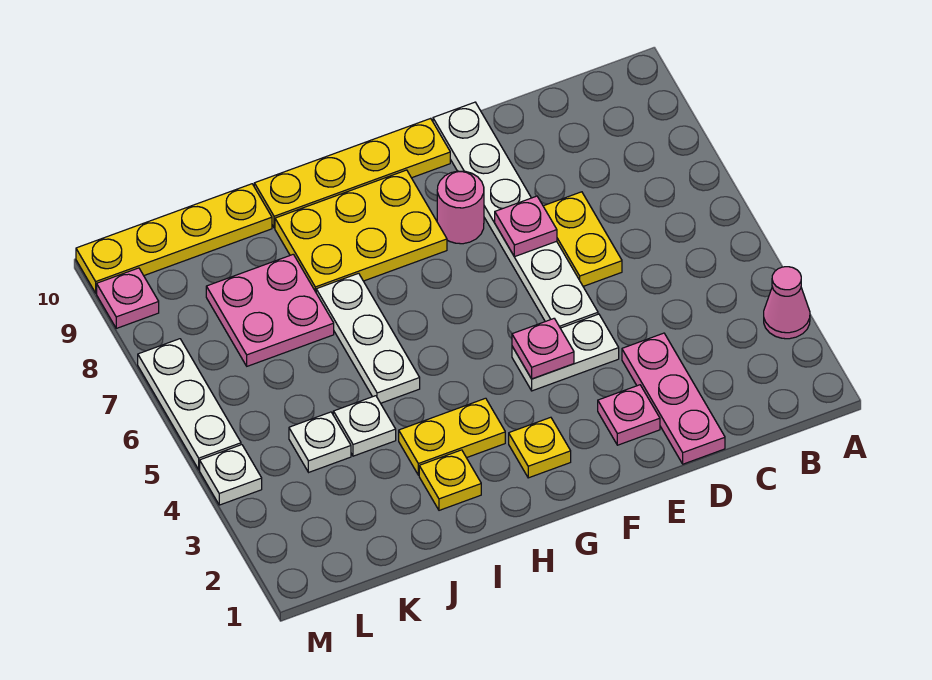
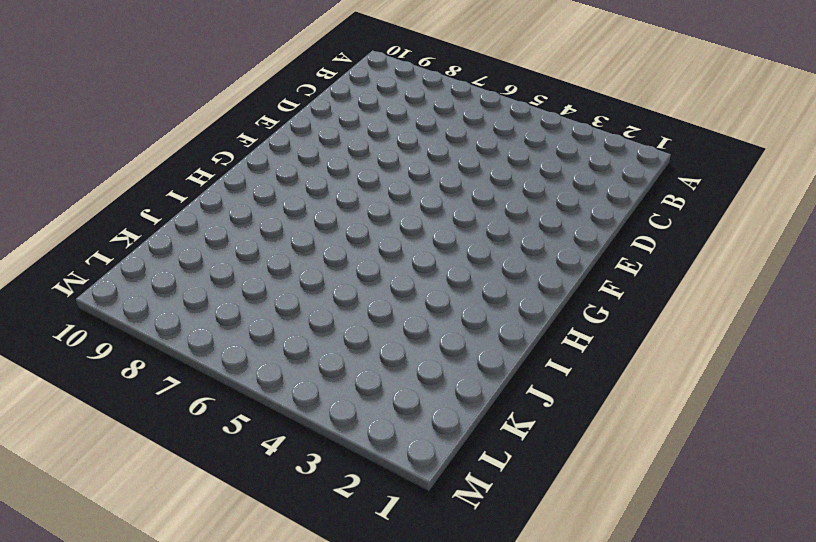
none -> pink cone A3 level 1
none -> pink plate D1:D3 level 1
none -> yellow plate D6:D7 level 1

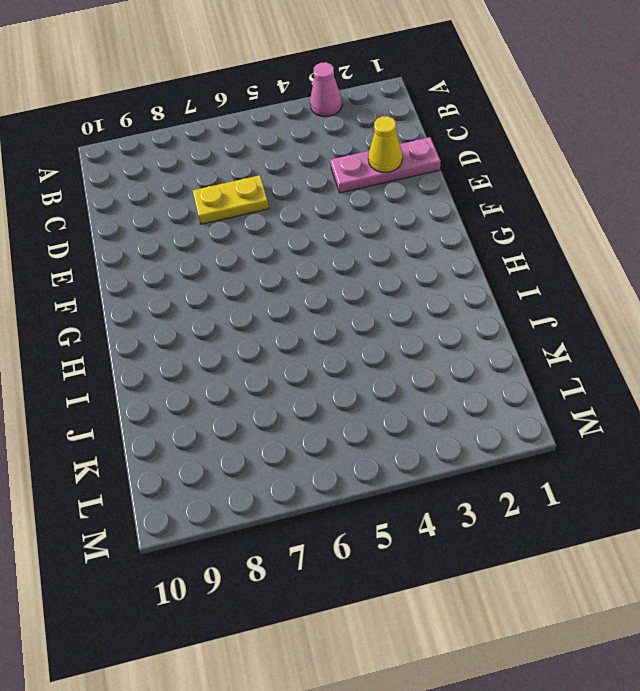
yellow cone D2 level 2 -> none
none -> pink plate E2 level 1
none -> white plate E4:F4 level 1
none -> white plate E5:E10 level 1

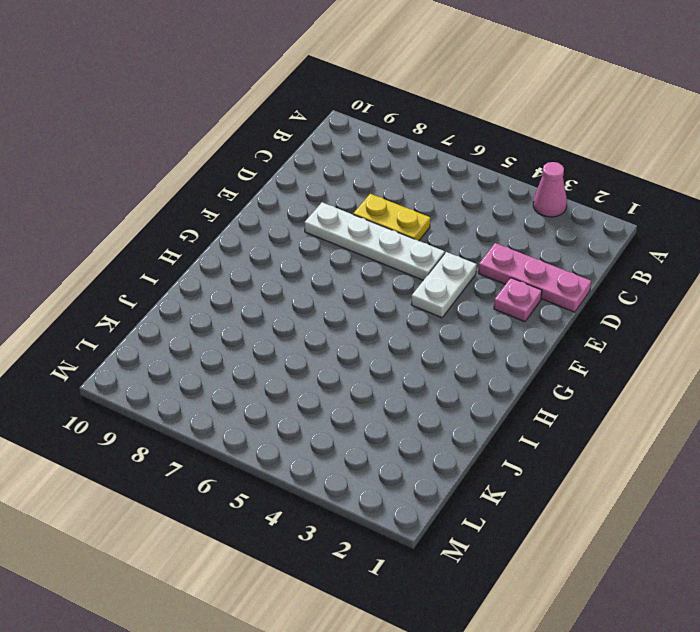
white plate E5:E8 level 1 -> white plate E5:E10 level 1
none -> pink round brick F8 level 1
none -> yellow plate F10:I10 level 1
none -> yellow plate G2 level 1

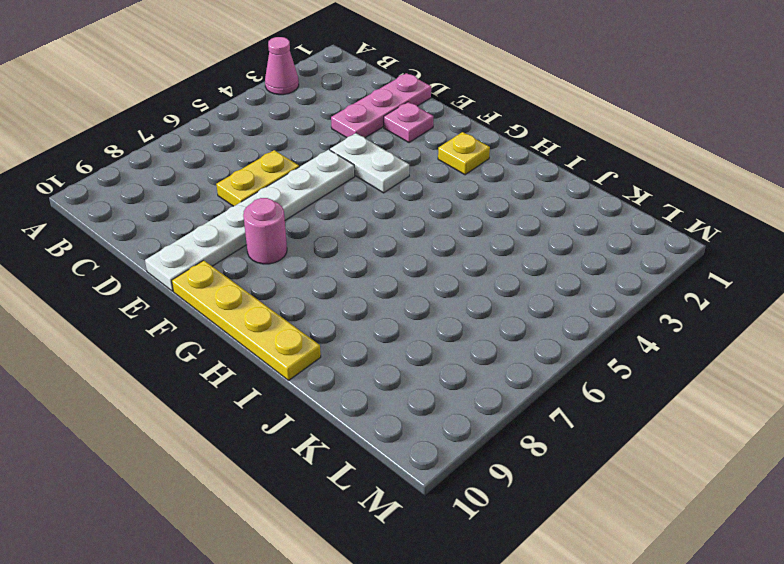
none -> yellow plate G8:I9 level 1
none -> yellow plate H3:I3 level 1
none -> yellow plate I2 level 1

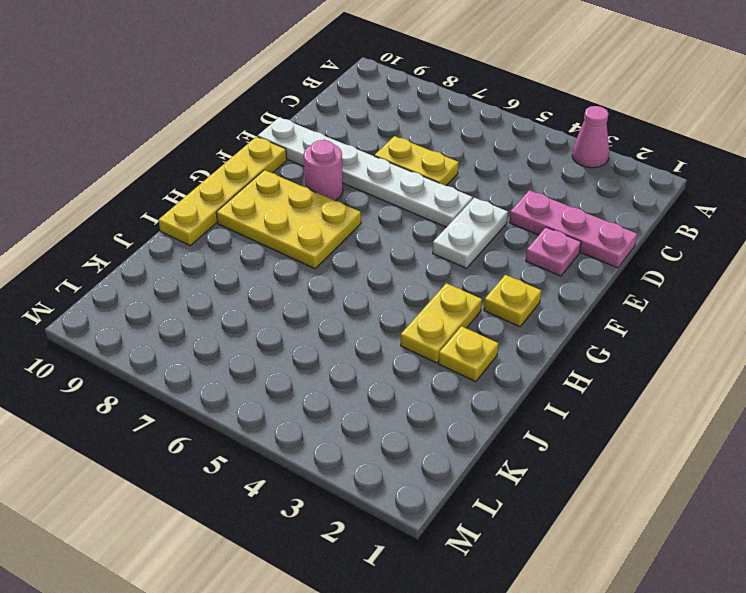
yellow plate G7:H9 level 1 -> yellow plate G8:I9 level 1
none -> white plate I5:I7 level 1
none -> white plate J4 level 1
none -> pink plate J7:K8 level 1

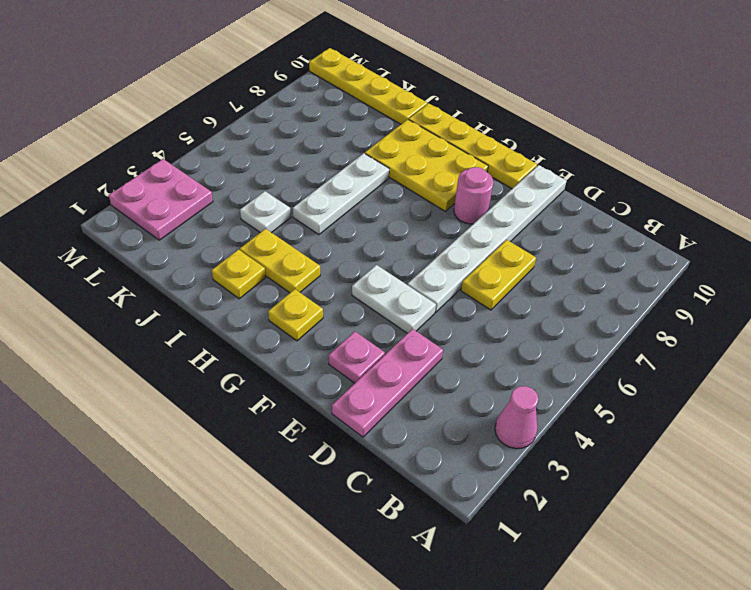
pink plate L2:M3 level 1 -> pink plate J7:K8 level 1
none -> white plate K4 level 1
none -> white plate M4 level 1
none -> white plate M5:M7 level 1

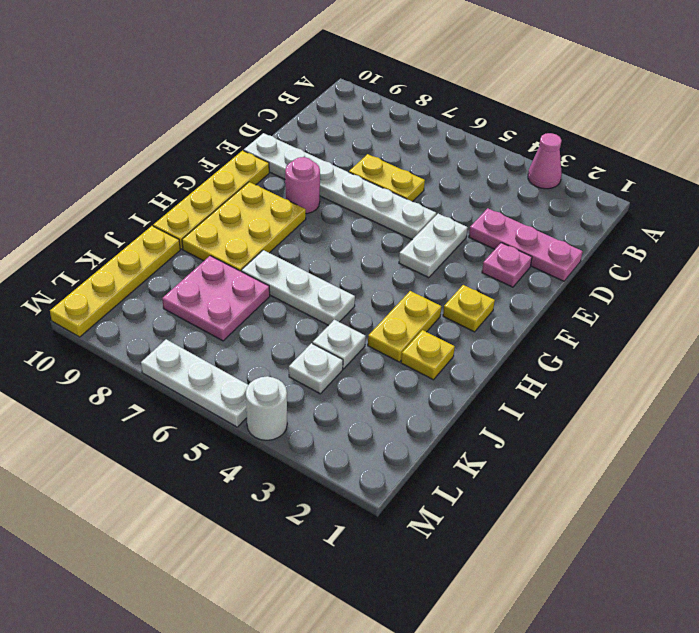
white round brick M4 level 1 -> white plate M4 level 1
none -> pink plate M9 level 1
none -> pink plate E7 level 2
none -> pink plate F4 level 2

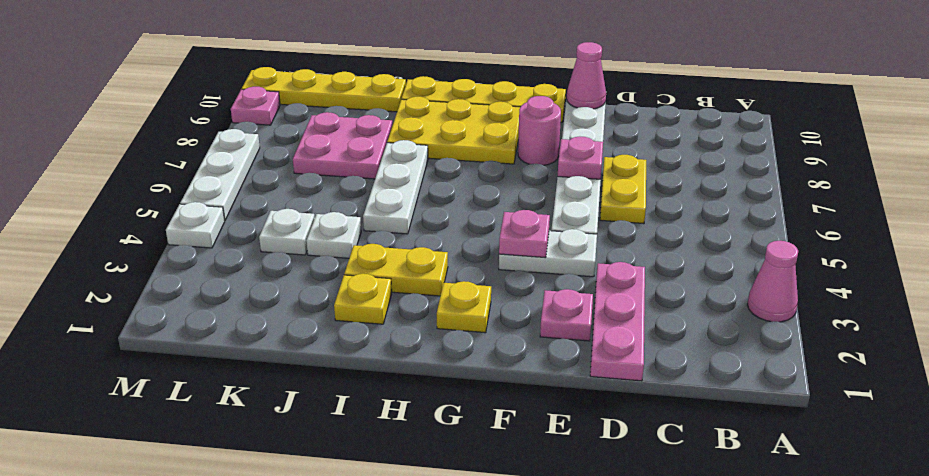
pink cone E10 level 2 -> none

